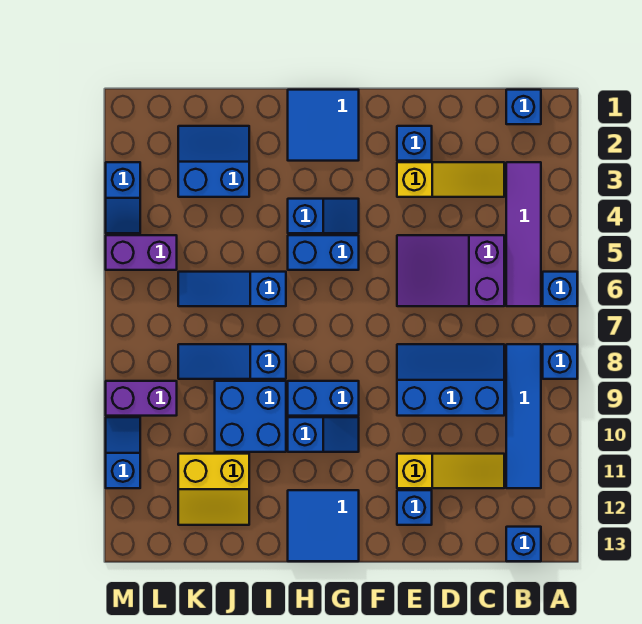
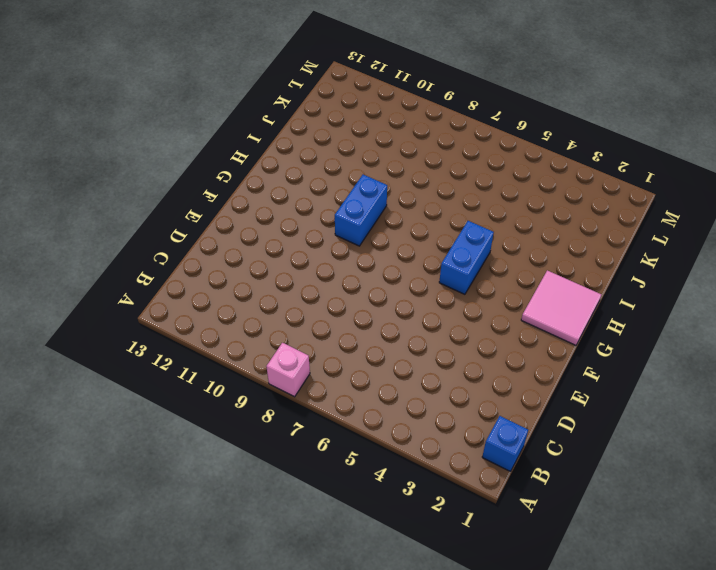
pink brick A8 level 1 -> blue brick A8 level 1
pink tile G1:H2 level 1 -> blue tile G1:H2 level 1
none -> blue brick A6 level 1
none -> purple tile B3:B6 level 1
none -> blue tile B8:B11 level 1

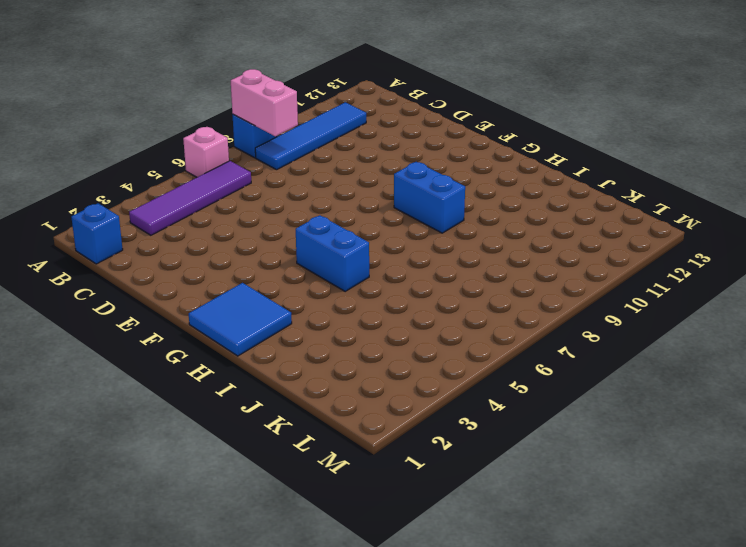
pink brick A6 level 1 -> blue brick A6 level 1
pink brick A8:B8 level 2 -> none
none -> blue brick B13 level 1
none -> yellow slope C3:E3 level 1 top E
none -> purple slope C5:E6 level 1 top C

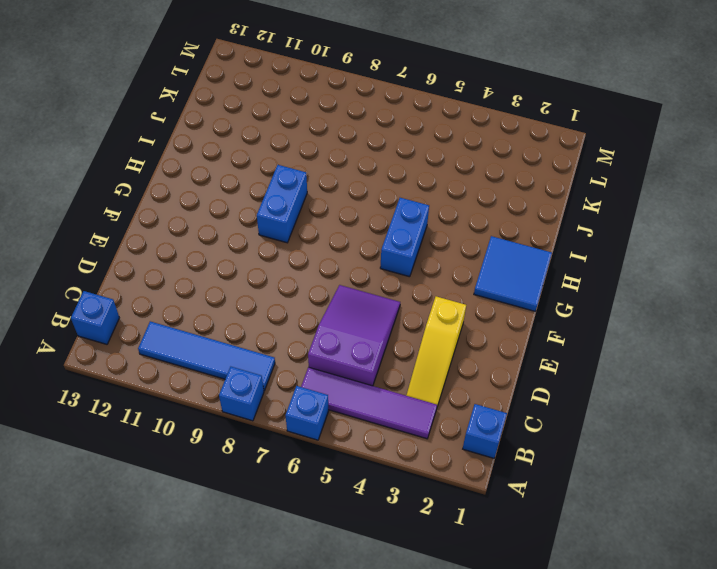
none -> blue slope C8:E9 level 1 top 9
none -> yellow slope C11:E11 level 1 top E
none -> blue brick E2 level 1

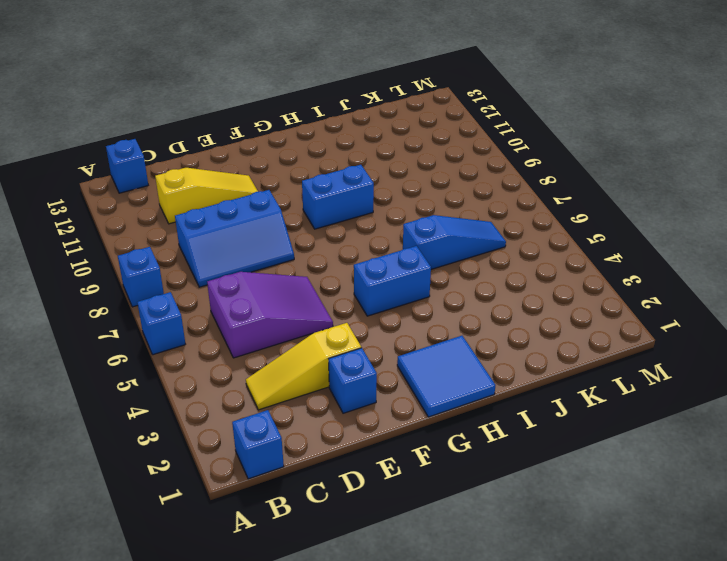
yellow slope C11:E11 level 1 top C -> yellow slope C11:E11 level 1 top E
none -> purple tile B3:B6 level 1
none -> blue tile B8:B11 level 1
none -> blue brick E12 level 1

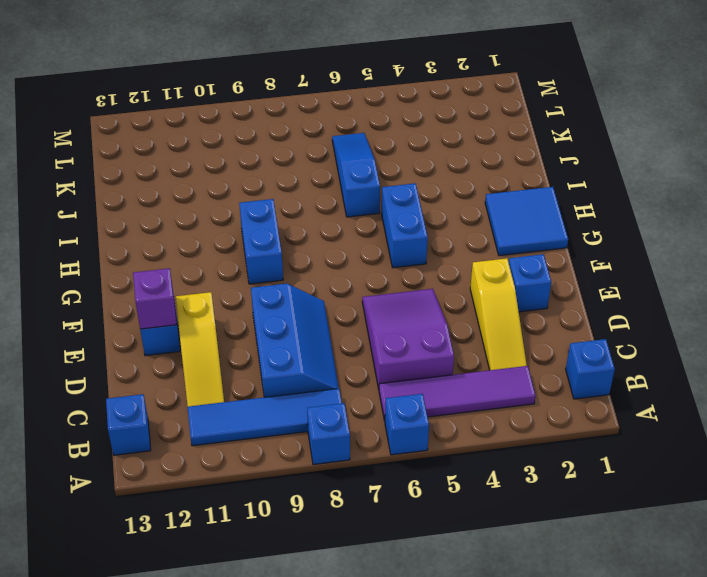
purple brick E12 level 2 -> none
none -> blue slope G4:H4 level 1 top H
none -> blue slope G10:H10 level 1 top H
none -> blue tile G12:H13 level 1

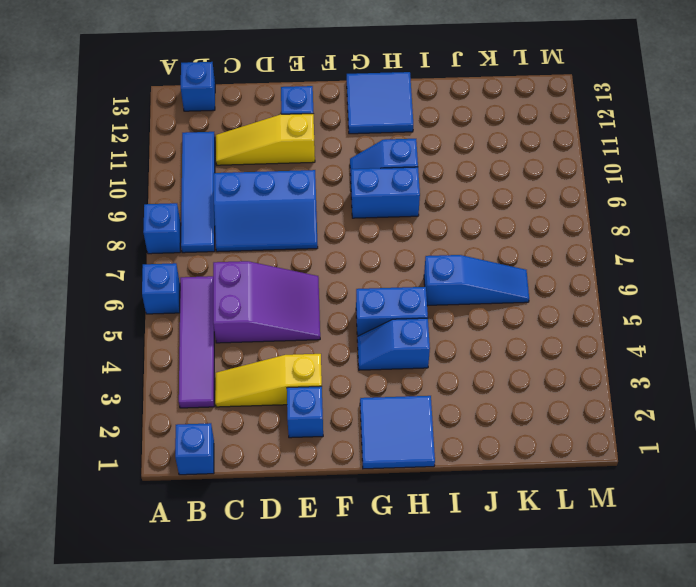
none -> blue slope I8:K8 level 1 top I
none -> blue brick I9:J10 level 1
none -> blue slope J2:K3 level 1 top 3

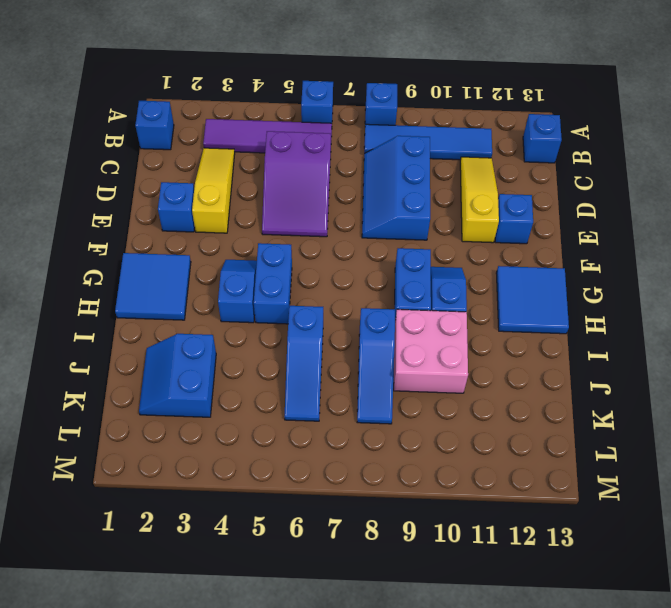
pink brick I9:J10 level 1 -> blue brick I9:J10 level 1
none -> yellow slope J11:K12 level 1 top 11
none -> purple brick L5:M5 level 1
none -> purple brick L9:M9 level 1

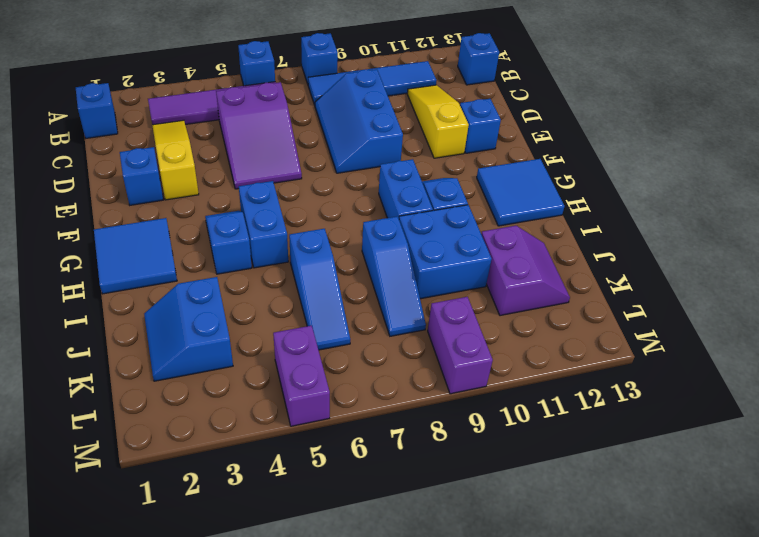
purple slope J11:K12 level 1 top 11 -> yellow slope J11:K12 level 1 top 11
none -> blue slope M3:M4 level 1 top 3
none -> blue slope M10:M11 level 1 top 11

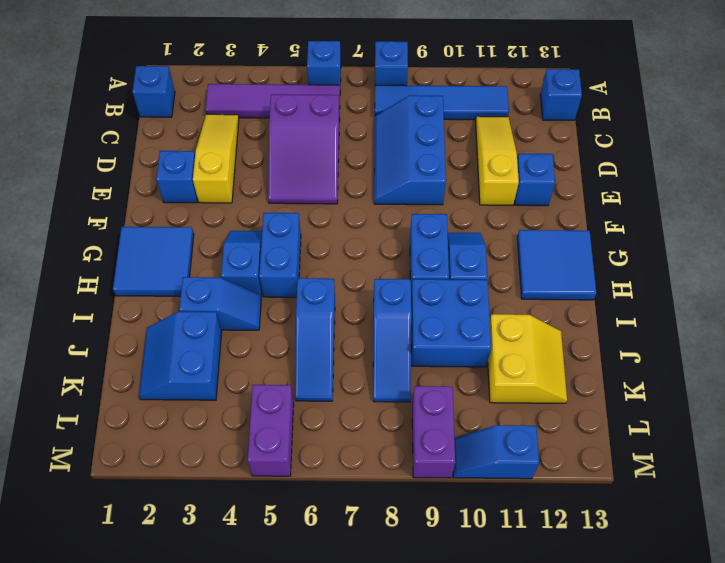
blue slope I3:I4 level 1 top 3 -> blue slope M3:M4 level 1 top 3

